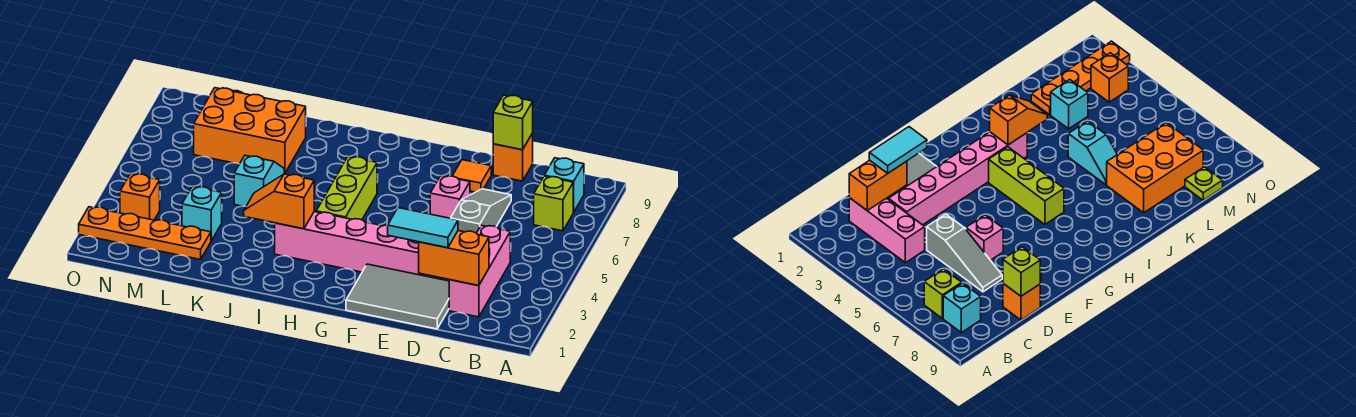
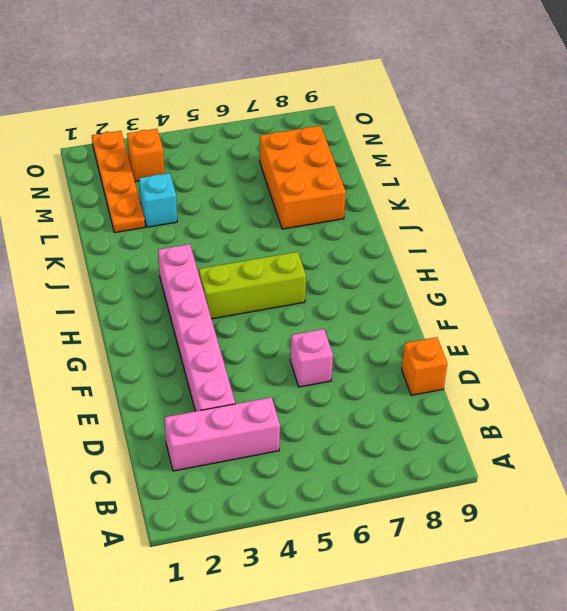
none -> lime brick B7 level 1
none -> cyan brick B8 level 1
none -> grey tile D1:F2 level 1

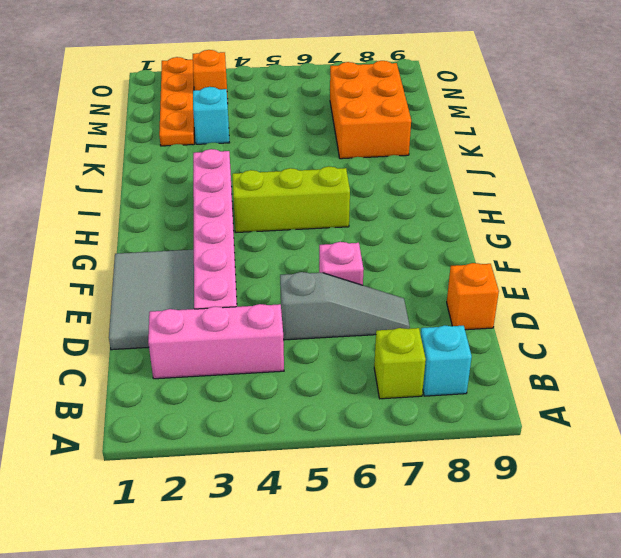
none -> orange tile E8 level 1
none -> cyan slope K5:K6 level 1 top 5
none -> lime plate M9 level 1

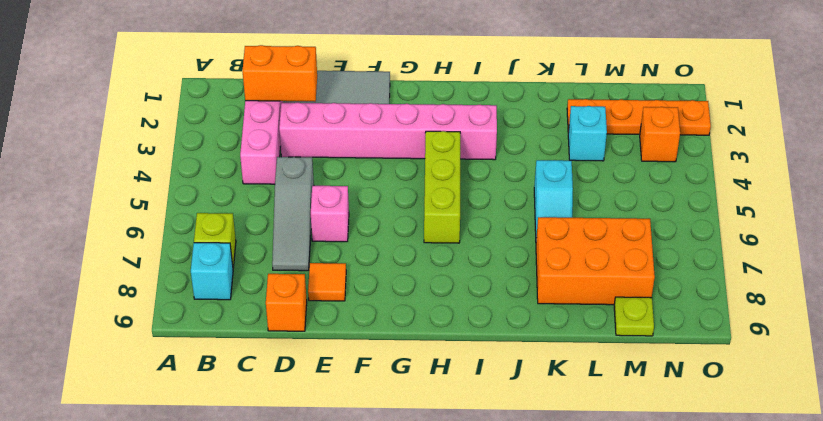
none -> lime brick D9 level 2
none -> orange slope I3:J3 level 2 top I
none -> cyan tile D2:E2 level 3

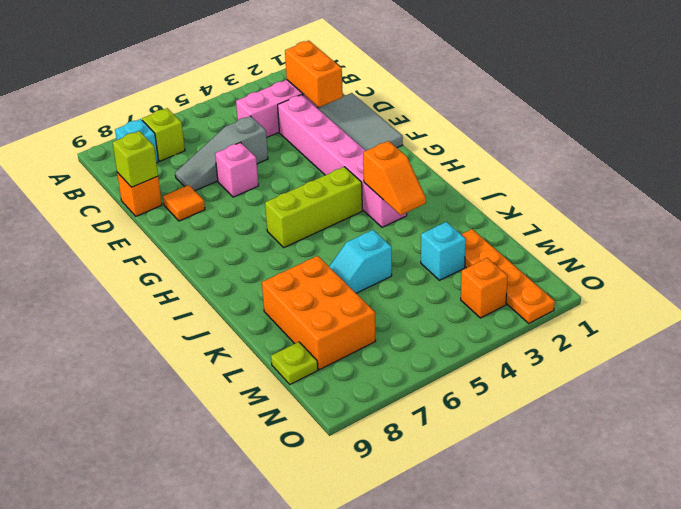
none -> cyan tile D2:E2 level 3

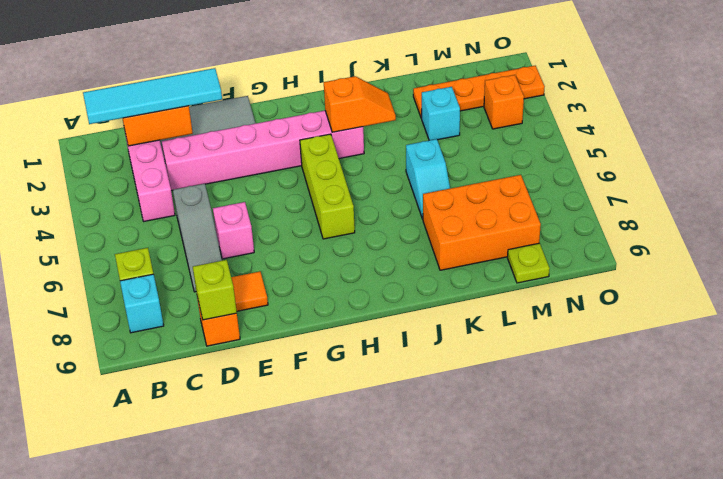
cyan tile B2:E2 level 3 -> cyan tile D2:E2 level 3

